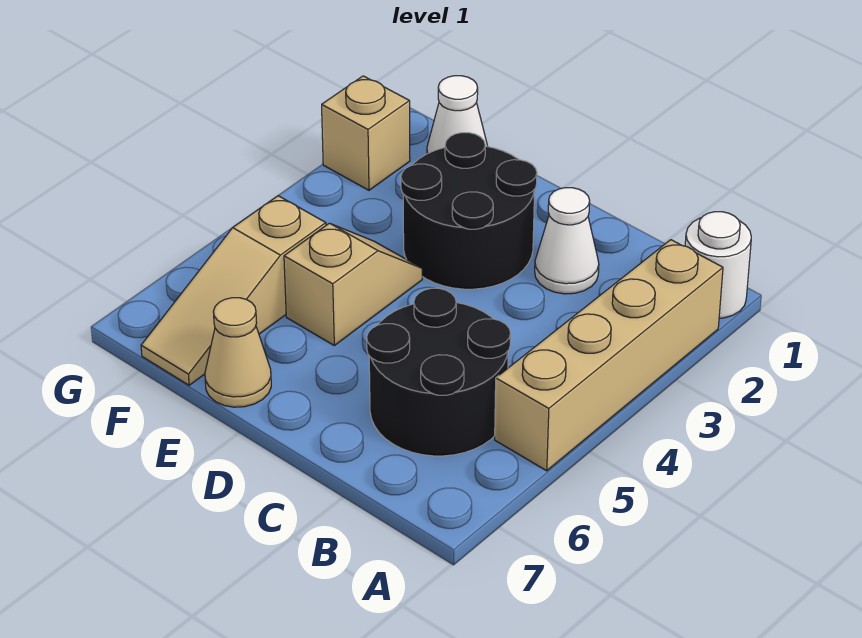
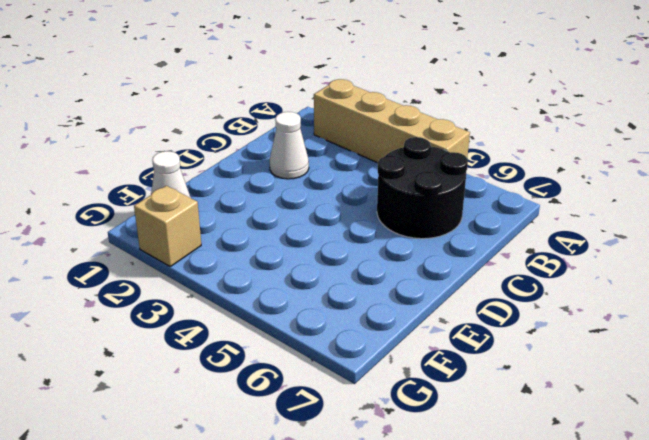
none -> white round brick A1 level 1
none -> black round brick D2:E3 level 1

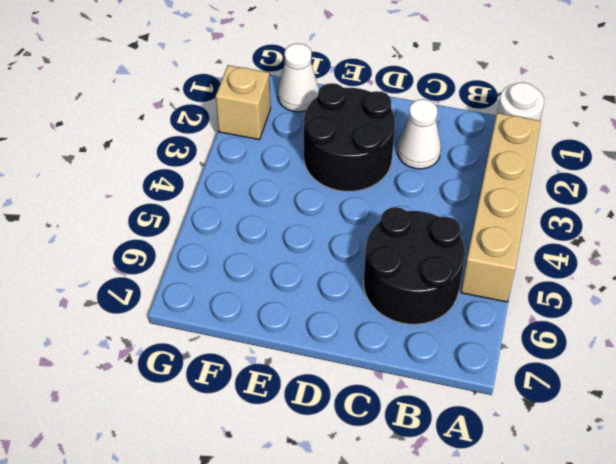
none -> tan slope E4:E5 level 1 top 5
none -> tan cone E7 level 1

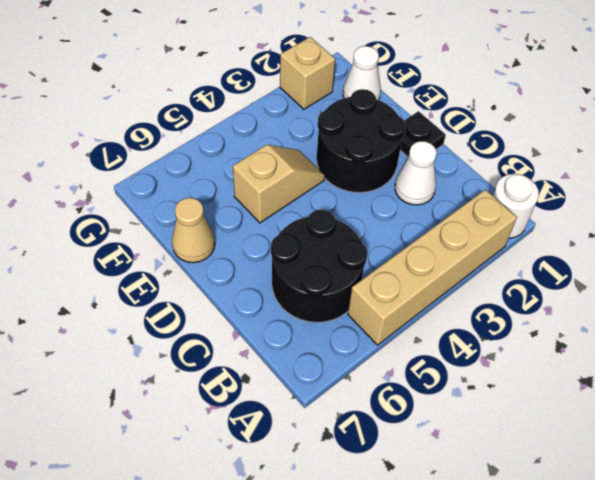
black plate D1 level 1 -> none
none -> tan slope F5:F7 level 1 top 5

